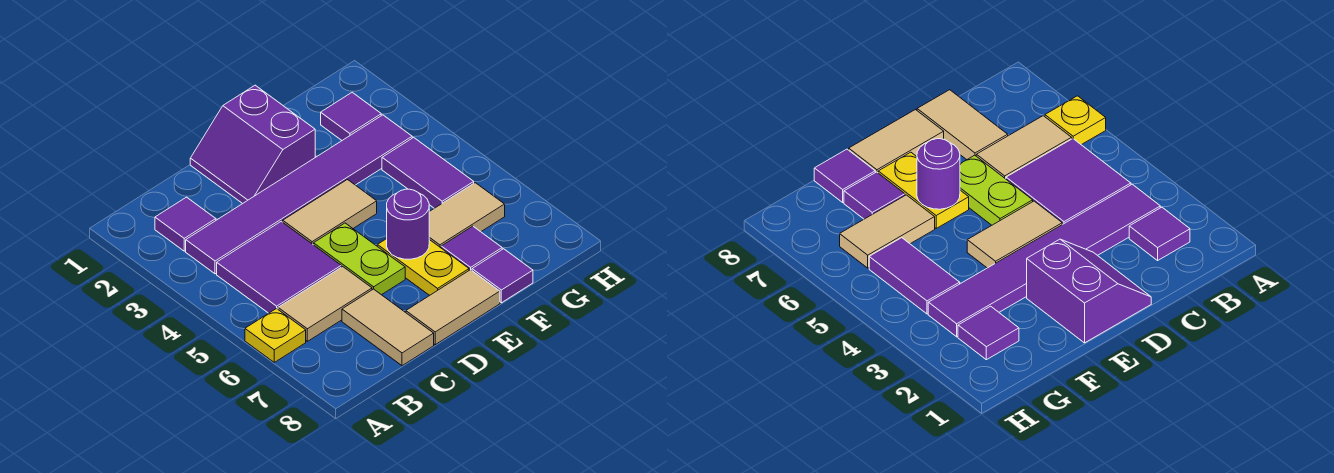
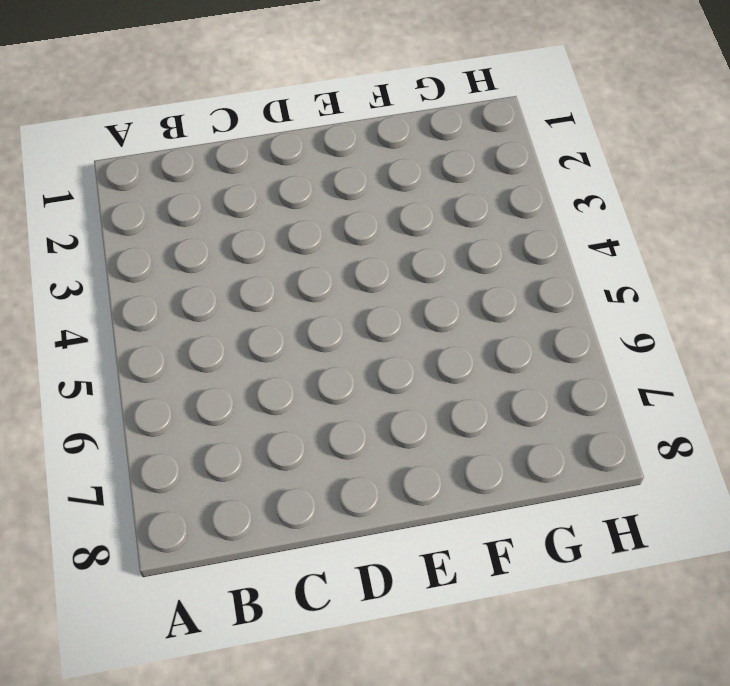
none -> yellow plate A6 level 1
none -> purple tile B2 level 1
none -> purple tile B3:G3 level 1

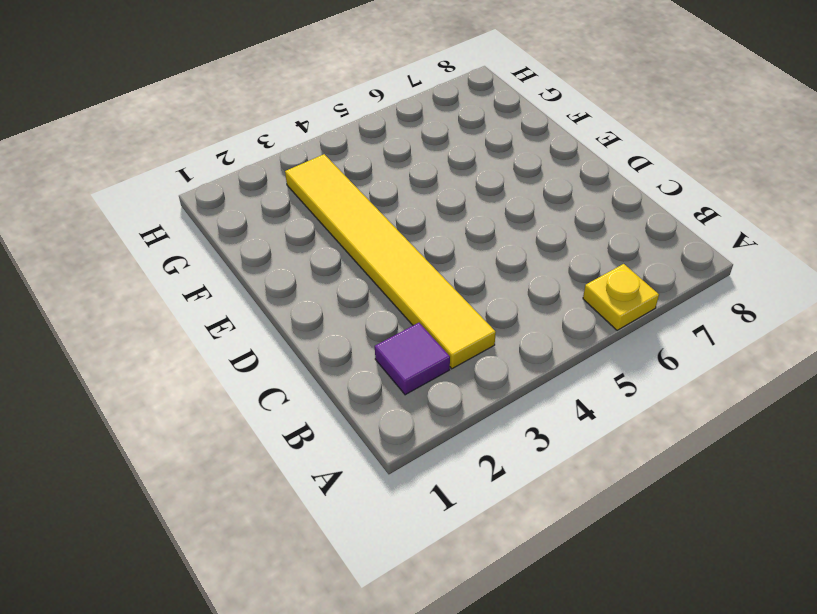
yellow tile B3:G3 level 1 -> purple tile B3:G3 level 1
none -> purple tile B4:C5 level 1
none -> tan tile B6:C6 level 1
none -> tan tile C7:C8 level 1

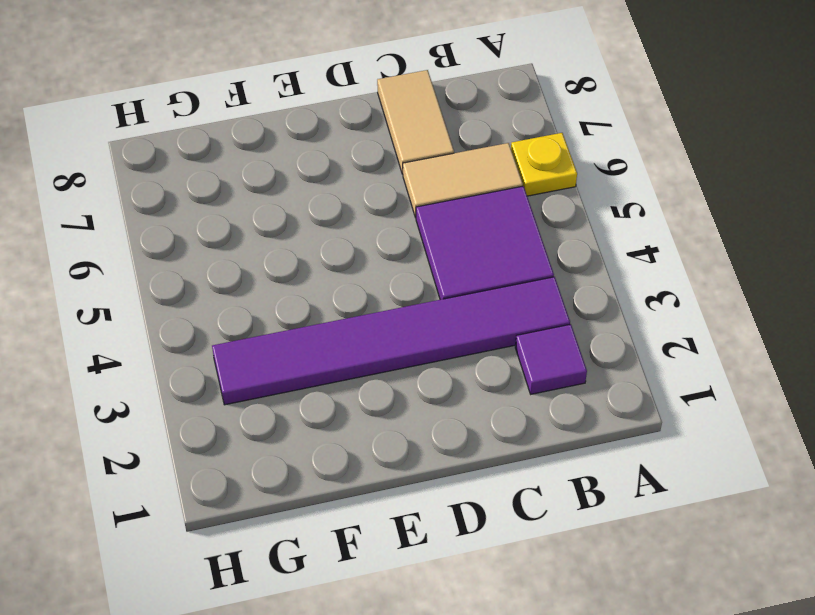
none -> purple slope D1:E2 level 1 top E
none -> tan tile D4:E4 level 1
none -> lime plate D5:D6 level 1

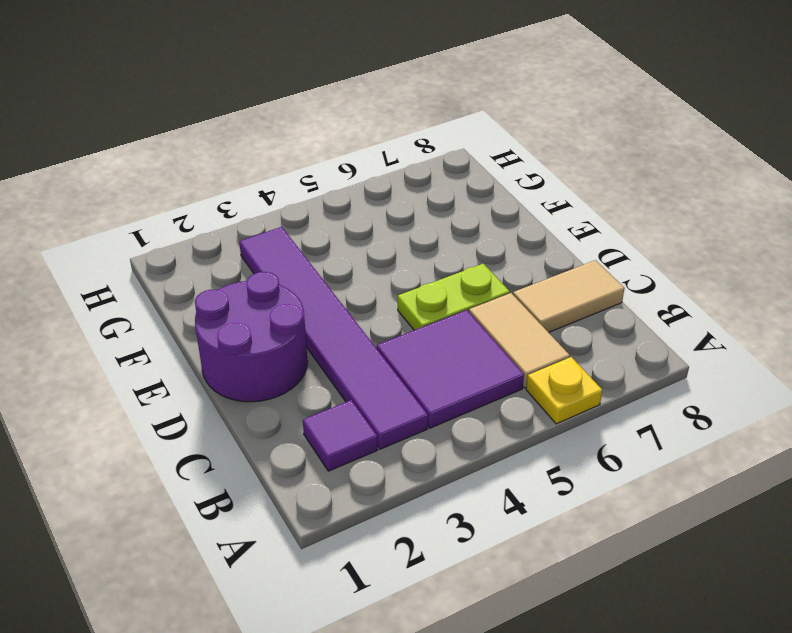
purple round brick D1:E2 level 1 -> purple slope D1:E2 level 1 top E
none -> tan tile D4:E4 level 1
none -> tan tile D8:E8 level 1
none -> yellow plate E6:E7 level 1

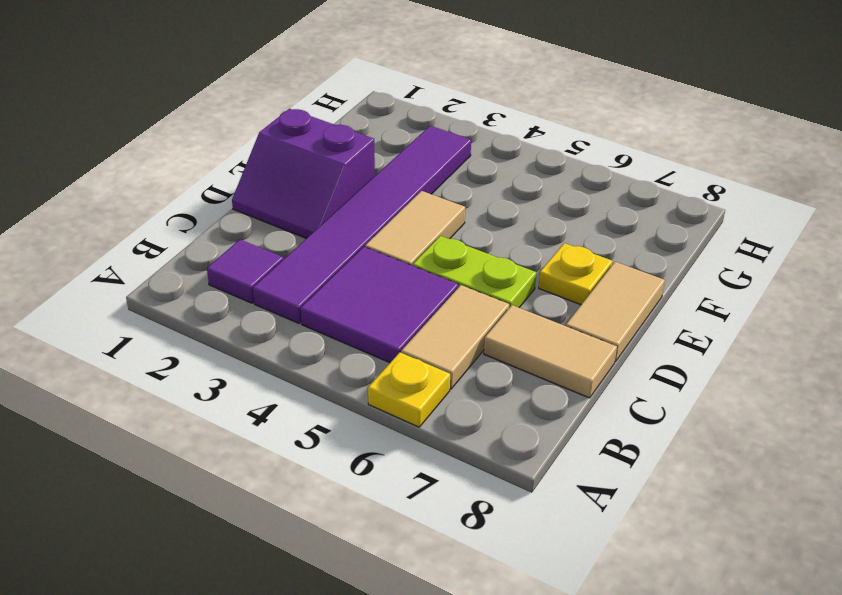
yellow plate E7 level 1 -> yellow plate E6:E7 level 1
none -> tan tile F6:G6 level 1
none -> purple tile F7 level 1
none -> purple tile F8 level 1

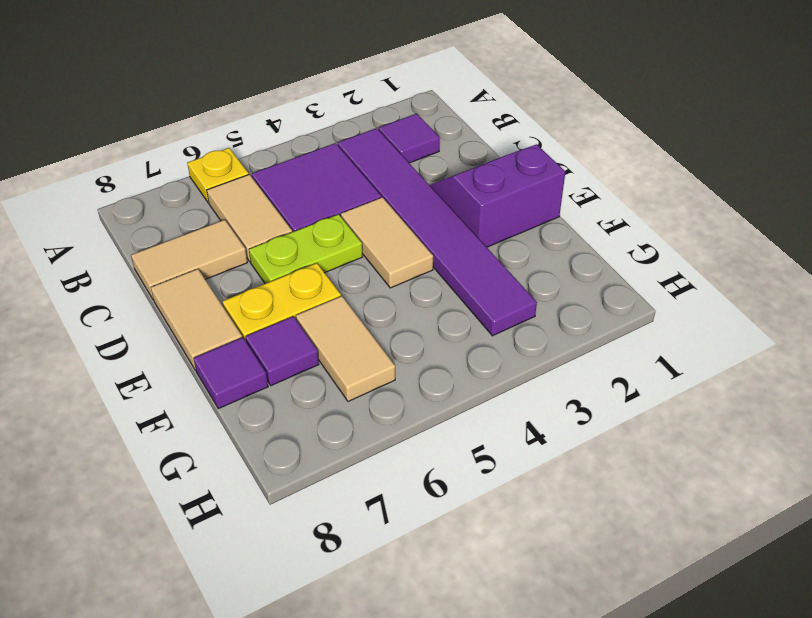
none -> purple tile G2 level 1
none -> purple tile G4:G5 level 1
none -> purple round brick E6 level 2

